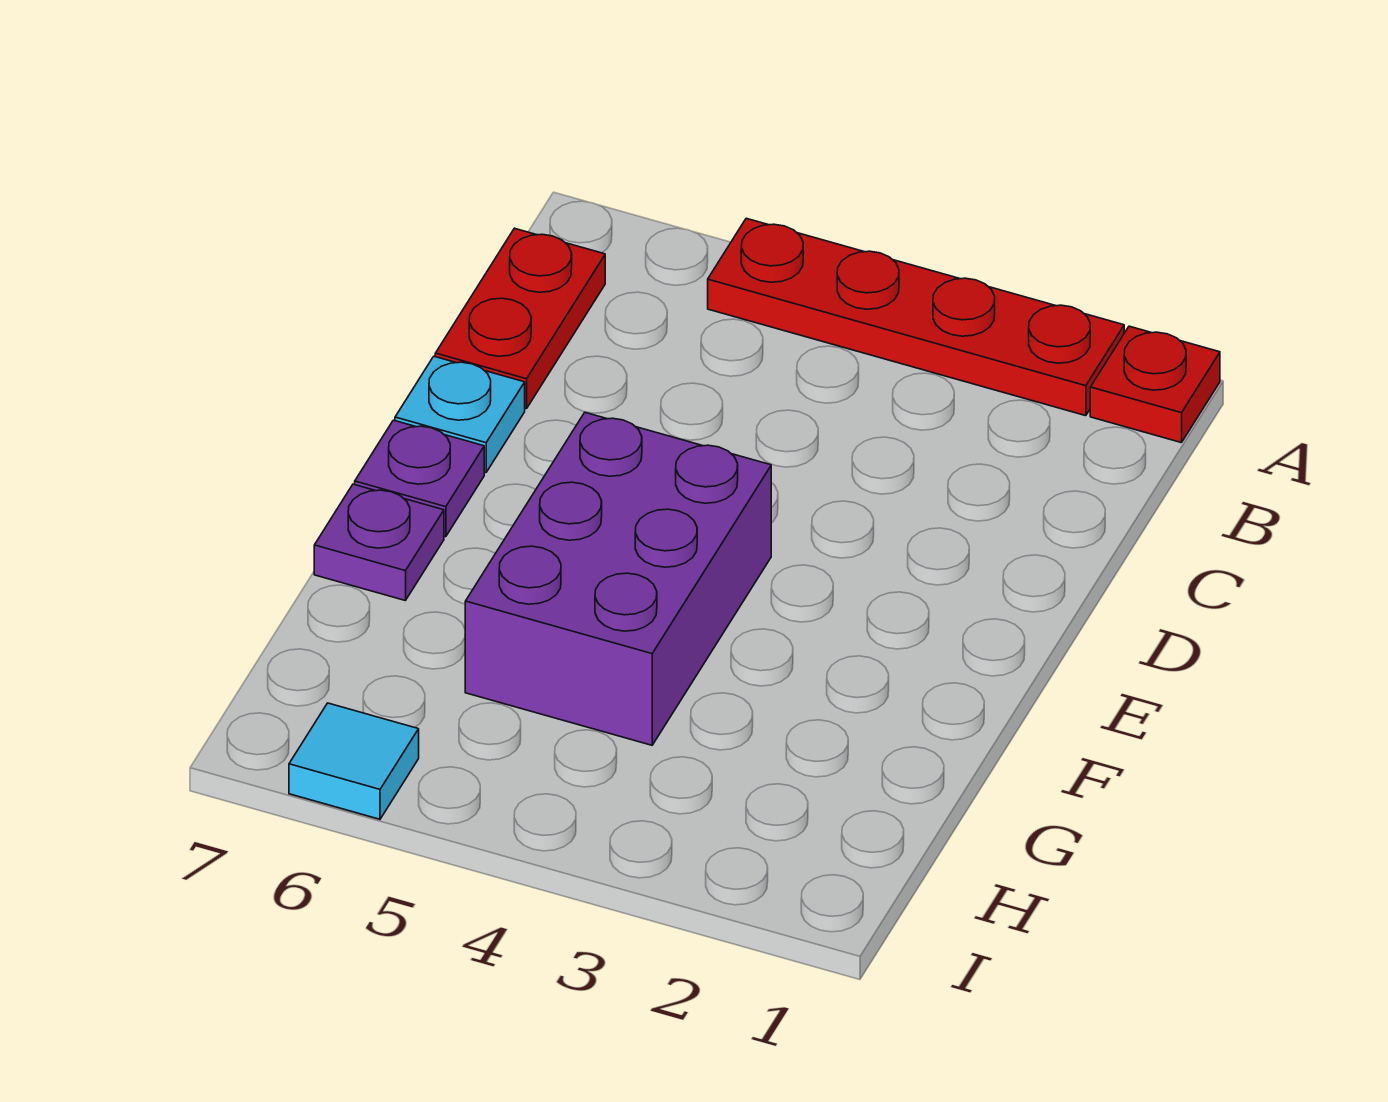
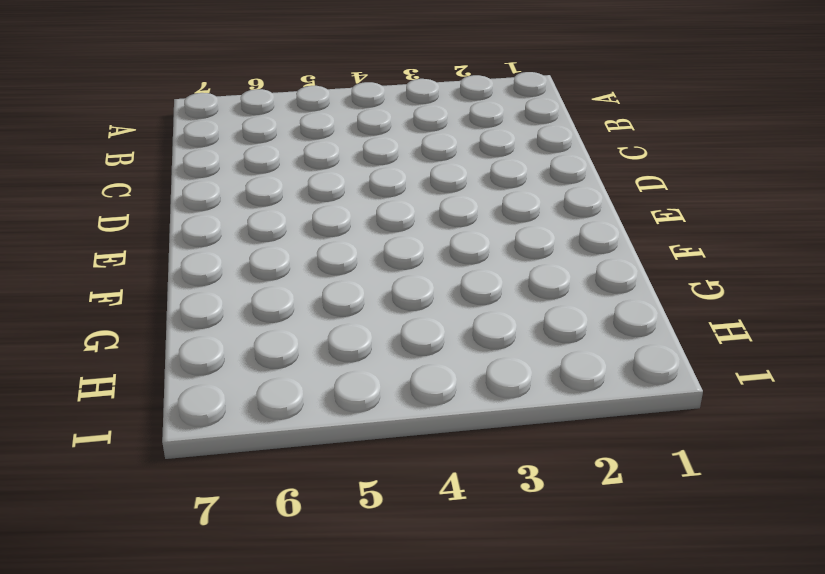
none -> red plate A1 level 1
none -> red plate A2:A5 level 1

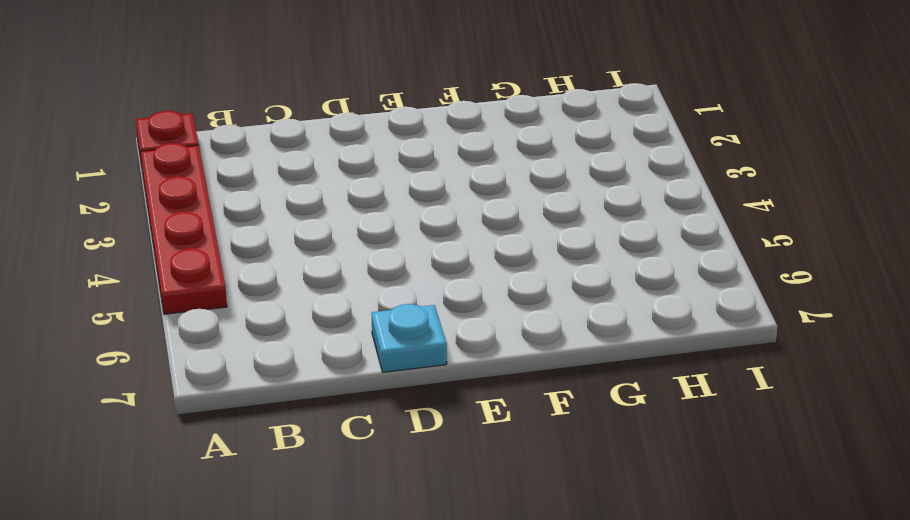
none -> red plate B7:C7 level 1
none -> purple brick E4:G5 level 1

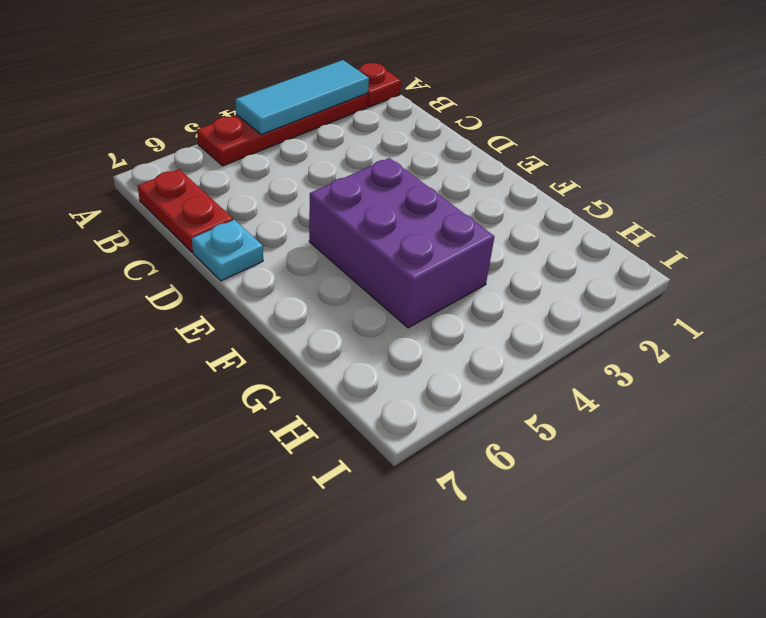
cyan tile A2:A4 level 2 -> none
none -> purple plate E7 level 1
none -> purple plate F7 level 1

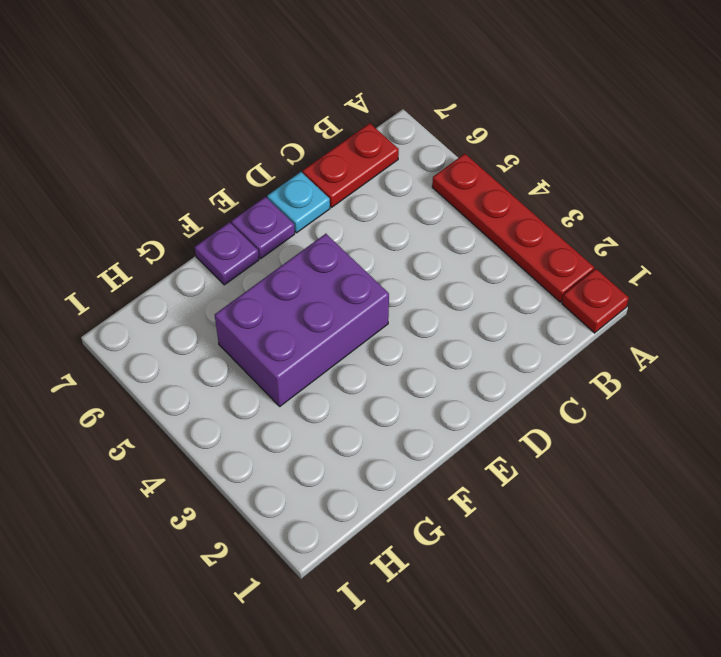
none -> cyan tile I6 level 1

